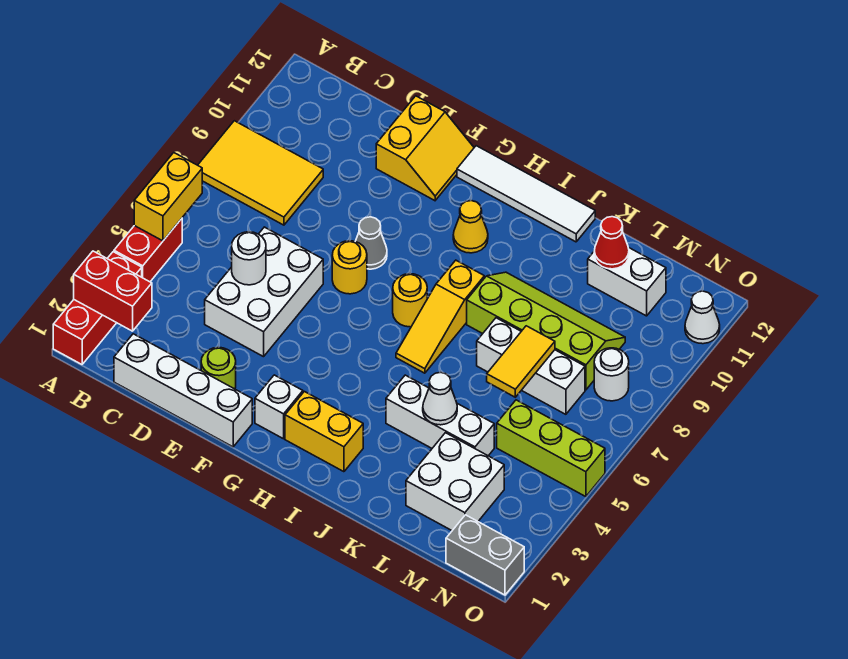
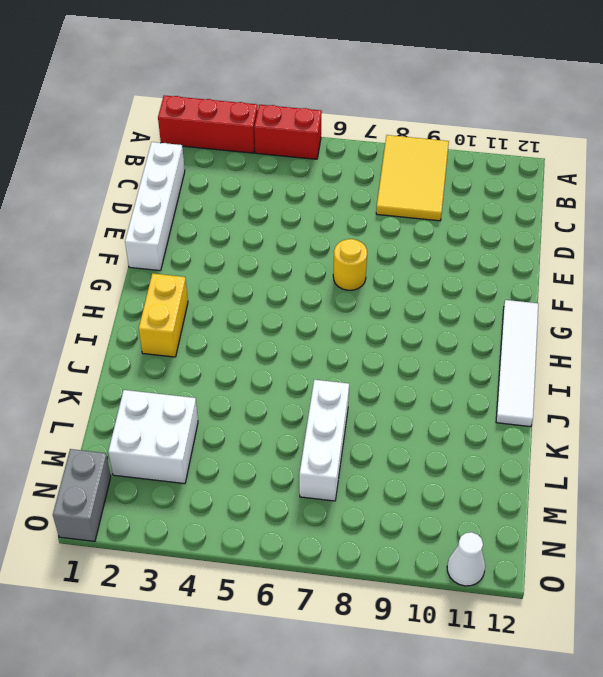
none -> white brick D4:E6 level 1
none -> lime round brick E2 level 1
none -> yellow slope E11:F12 level 1 top E
none -> grey cone F8 level 1

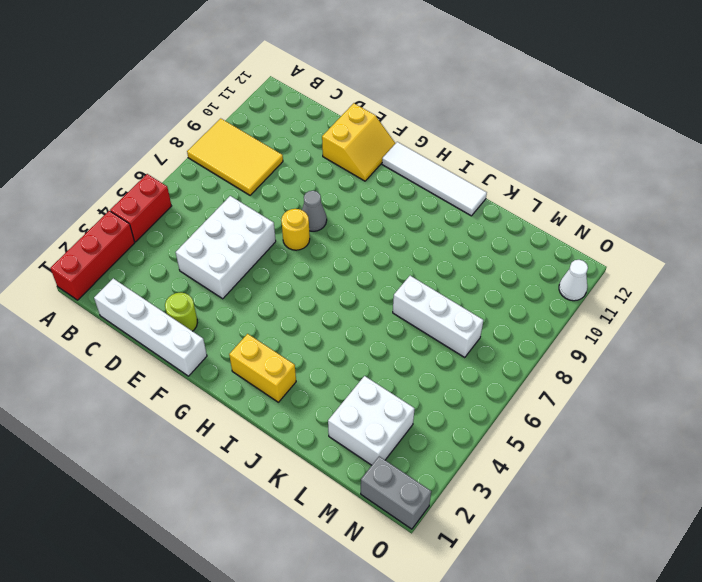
none -> white brick G2 level 1
none -> yellow round brick H7 level 1
none -> yellow cone H10 level 1
none -> yellow slope I6:I8 level 1 top 8

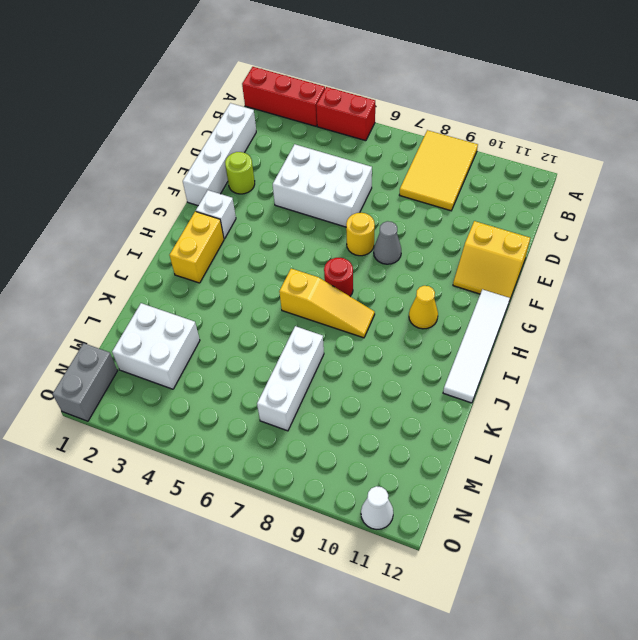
red round brick H7 level 1 -> yellow round brick H7 level 1
yellow slope I6:I8 level 1 top 6 -> yellow slope I6:I8 level 1 top 8
none -> white brick J4:L4 level 1
none -> lime slope J8:M9 level 1 top 8
none -> white brick L11:M11 level 1
none -> lime brick M5:O5 level 1

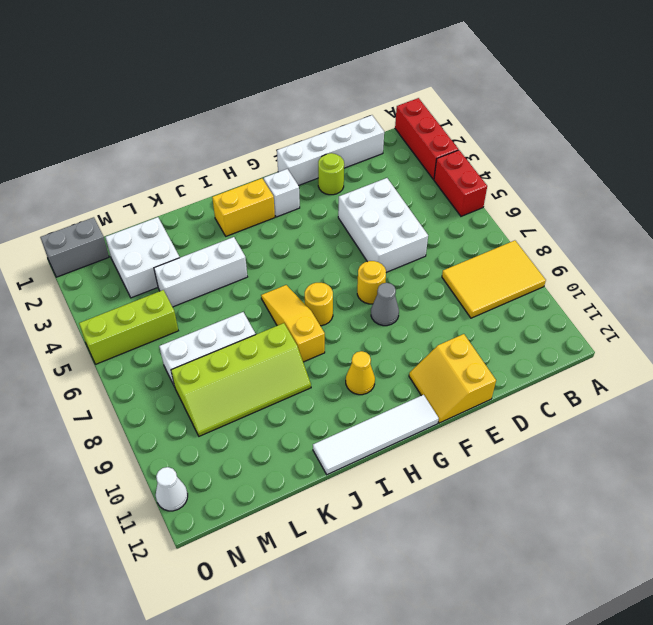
none -> white brick L11:M11 level 1
none -> white round brick N8 level 1
none -> red brick A2:B2 level 2
none -> yellow brick A5:A6 level 2

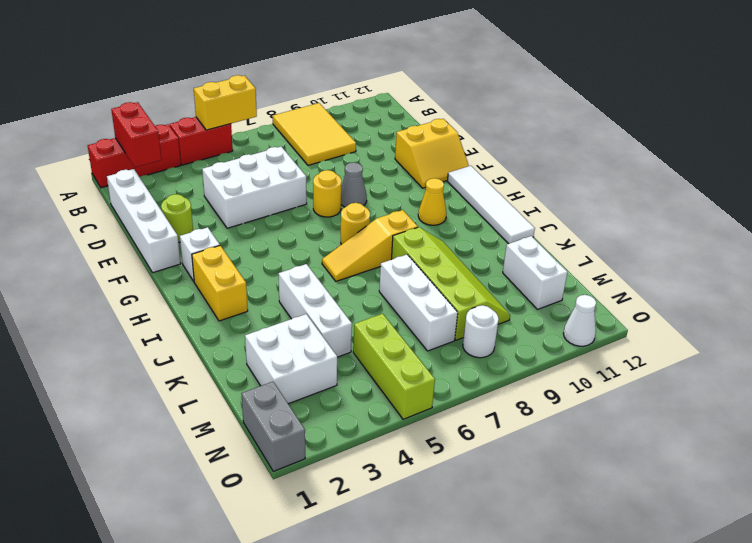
none -> white round brick D5 level 2
none -> white cone K4 level 2
none -> yellow tile L6:L7 level 2
none -> red cone L11 level 2

